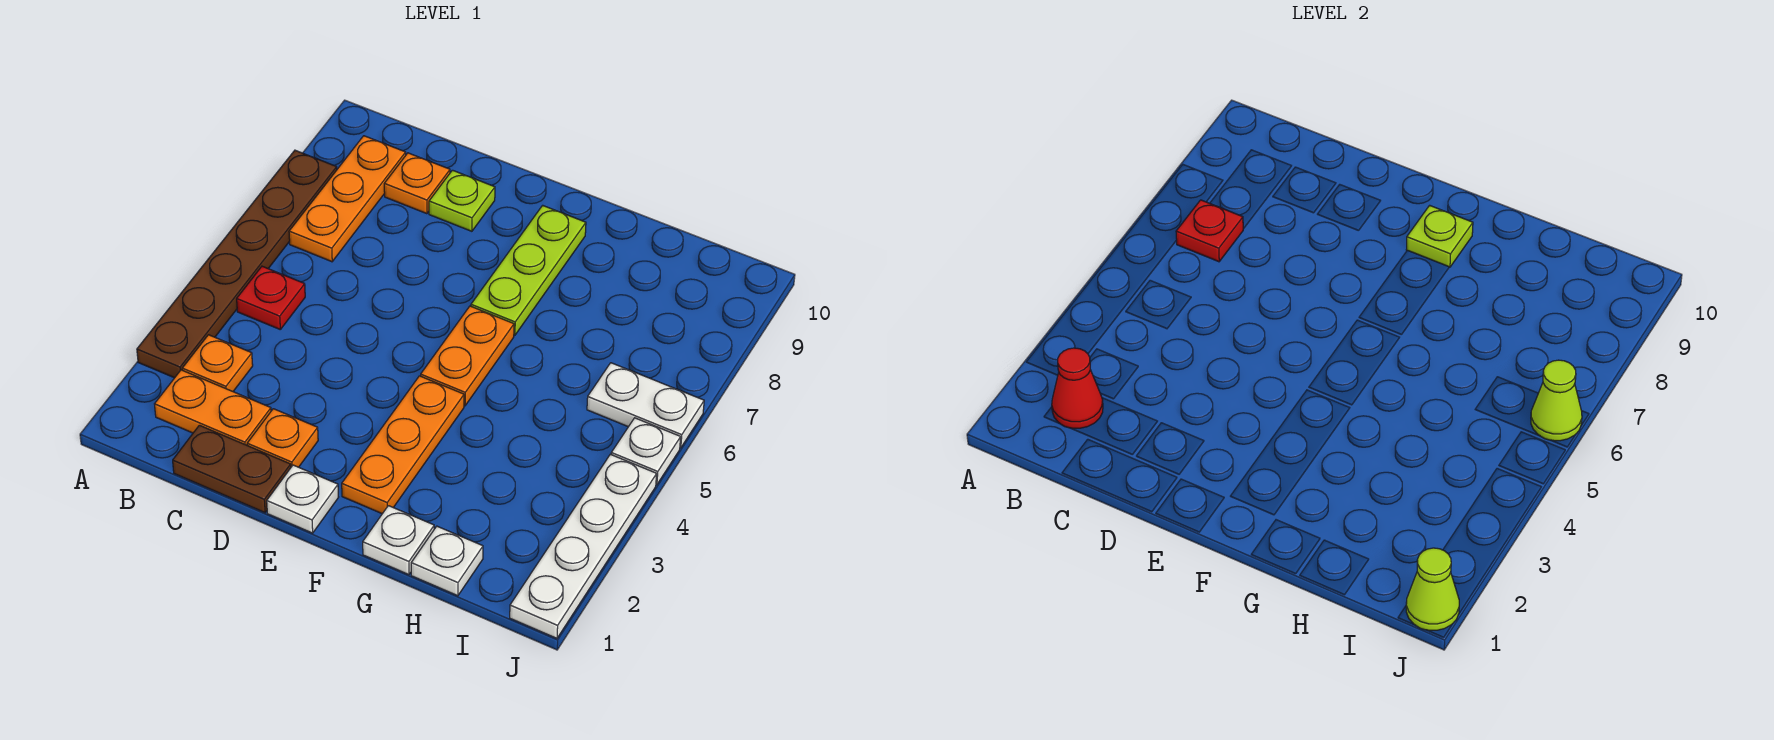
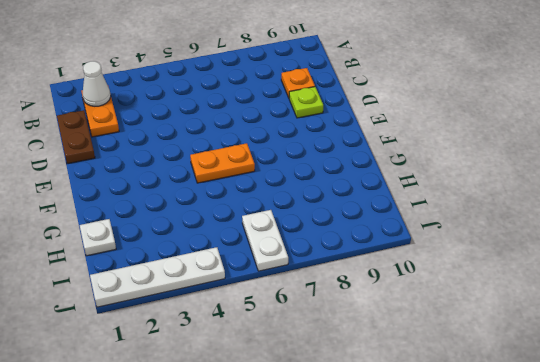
white cone B2 level 2 -> red cone B2 level 2
none -> brown plate A3:A8 level 1
none -> orange plate B3 level 1
none -> red plate B5 level 1

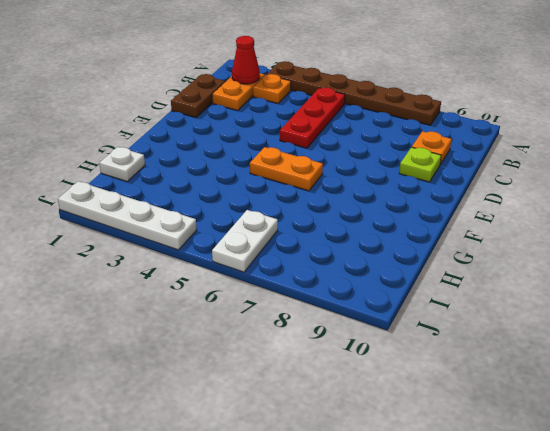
red plate B5:D5 level 1 -> red plate B5 level 1
none -> orange plate B7:B9 level 1
none -> orange plate D2 level 1
none -> white plate E1 level 1

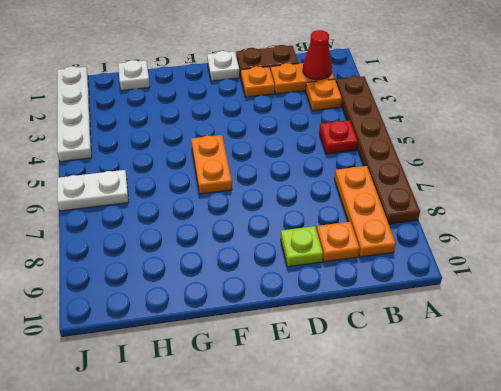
none -> orange plate F2:F4 level 1
none -> lime plate F7:F9 level 1
none -> white plate G1 level 1

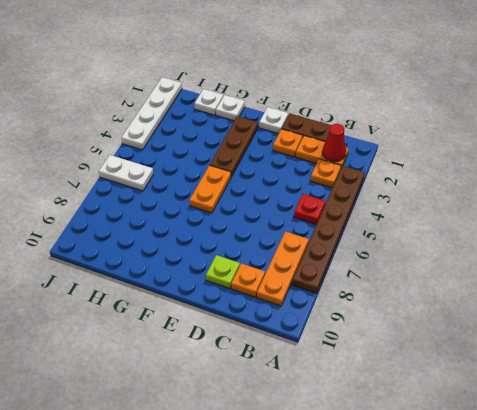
brown plate F2:F4 level 1 -> orange plate F2:F4 level 1
none -> lime plate F7:F9 level 1
none -> white plate J5 level 1
none -> red plate B7 level 2

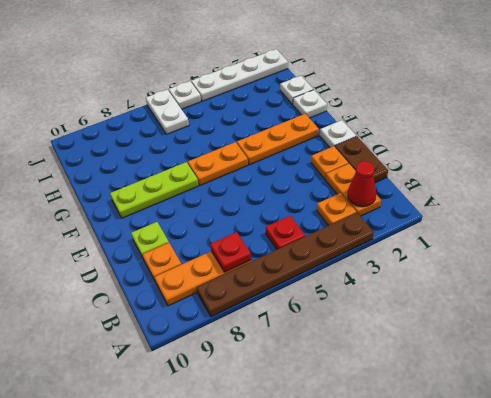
none -> lime plate F9 level 2
none -> lime cone J1 level 2
none -> lime cone J6 level 2

